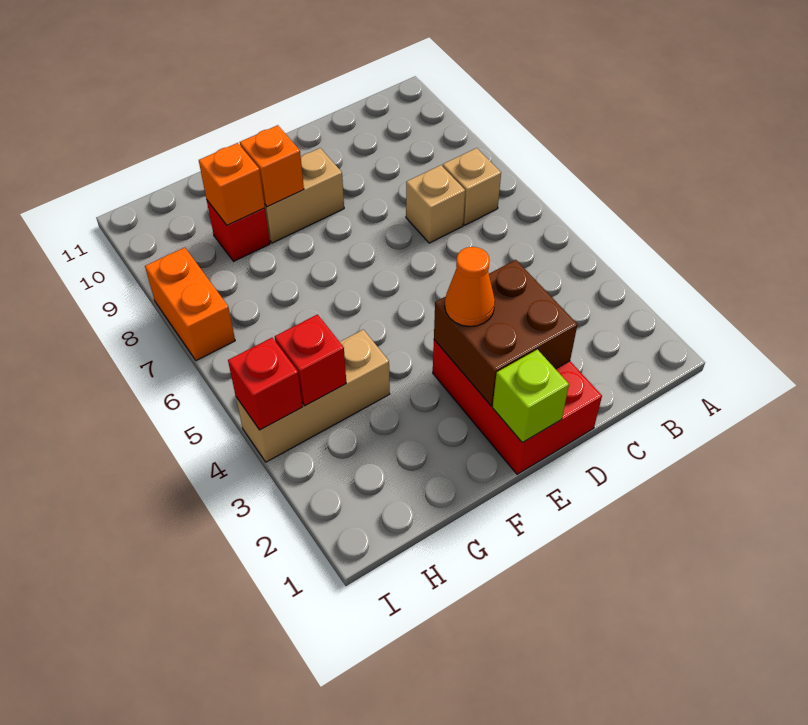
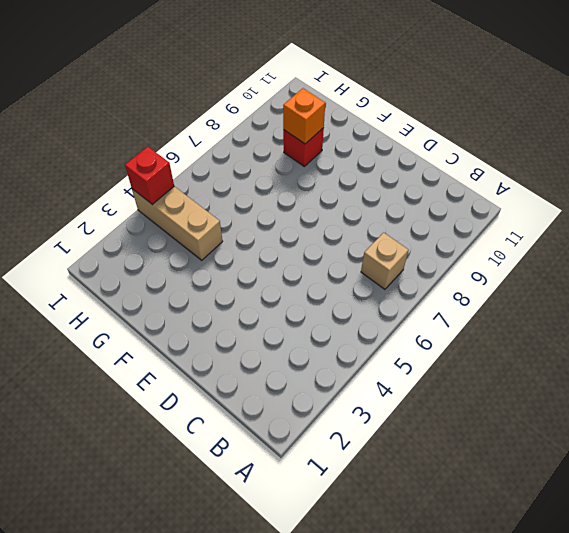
none -> tan brick C7 level 1
none -> red brick D1:E3 level 1
none -> tan brick E9:F9 level 1

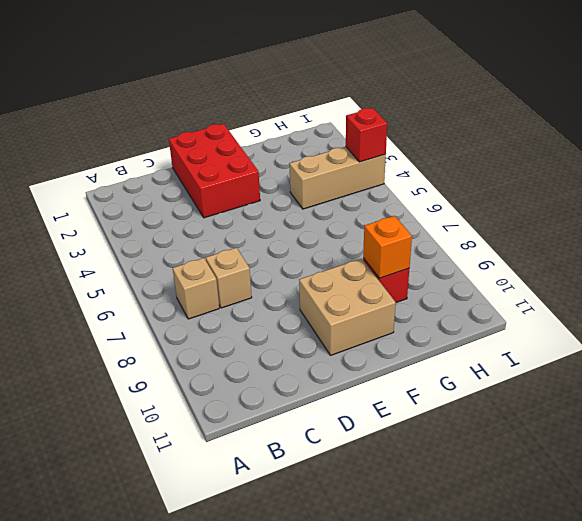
tan brick E9:F10 level 1 -> tan brick E9:F9 level 1
none -> orange brick I7:I8 level 1
none -> brown brick D2:E3 level 2
none -> lime brick E1 level 2

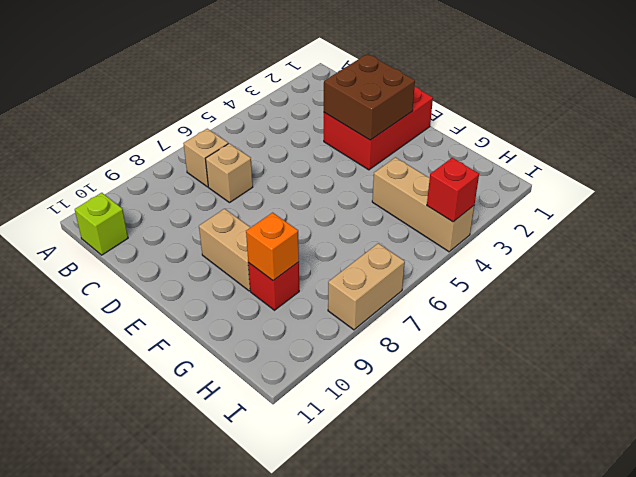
lime brick B11 level 1 -> lime brick E1 level 2
tan brick I7:I8 level 1 -> orange brick I7:I8 level 1
none -> orange brick F9 level 2
none -> red brick H4 level 2
none -> orange cone E3 level 3

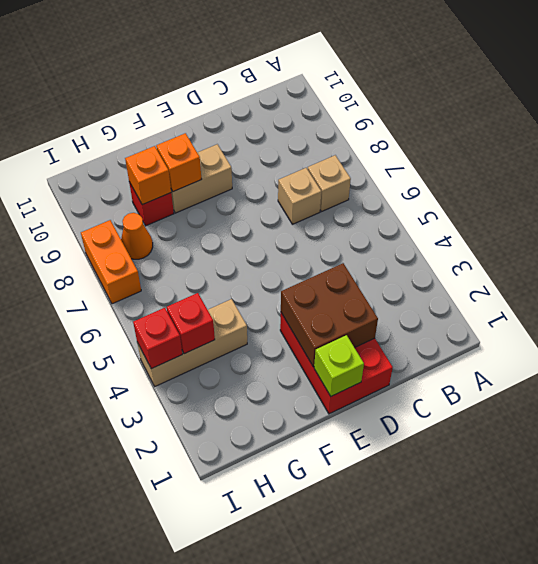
orange cone H8 level 1 -> orange cone E3 level 3

